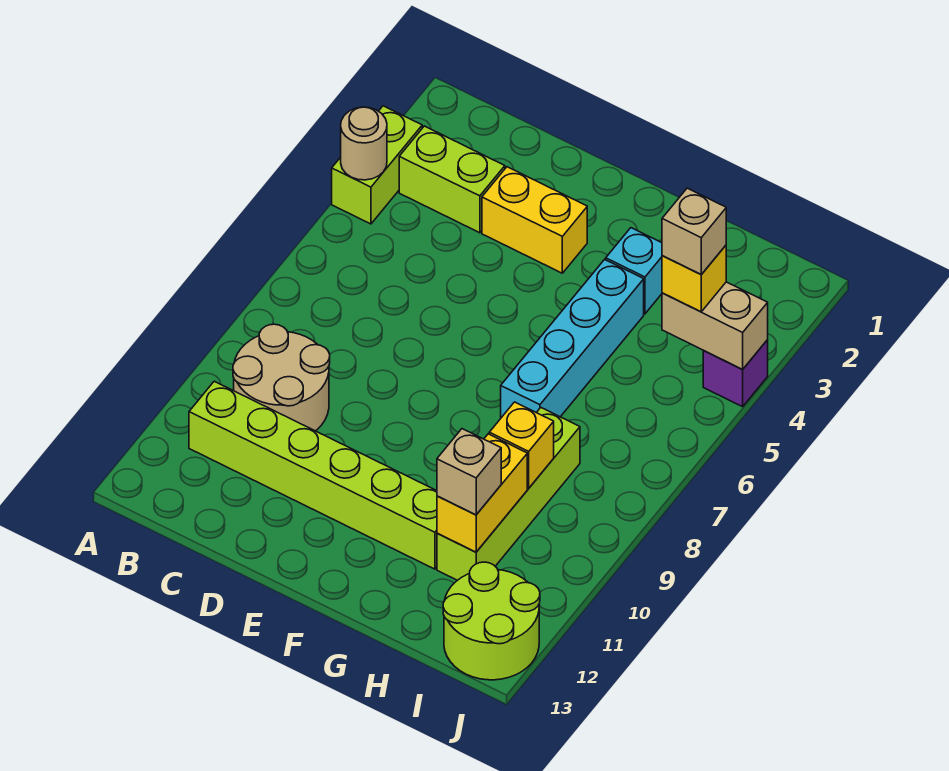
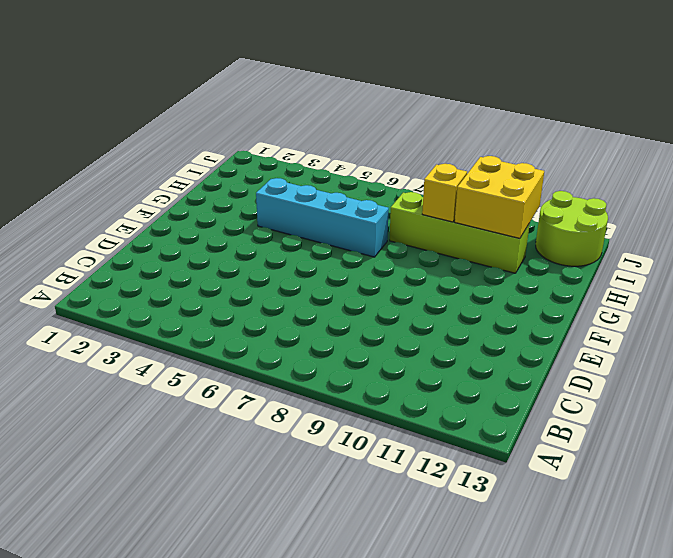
yellow brick H10:I11 level 2 -> yellow brick H10:H11 level 2
none -> lime brick A3:A4 level 1
none -> lime brick B3:C3 level 1
none -> tan round brick B9:C10 level 1

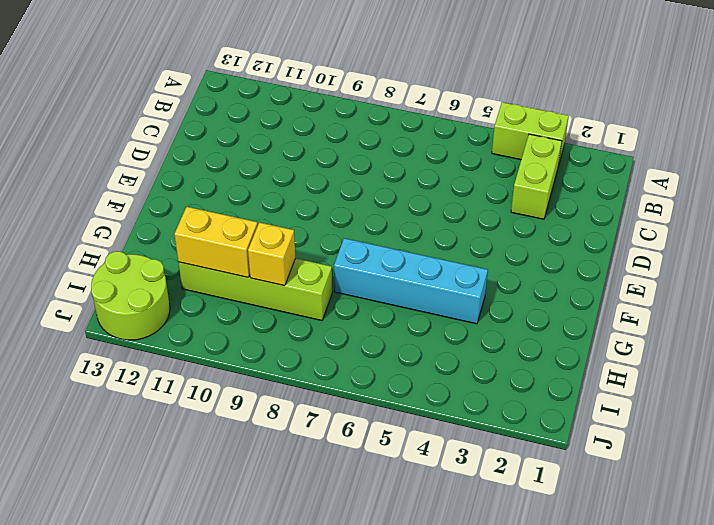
none -> tan round brick B9:C10 level 1
none -> lime brick B11:G11 level 1
none -> yellow brick D3:E3 level 1

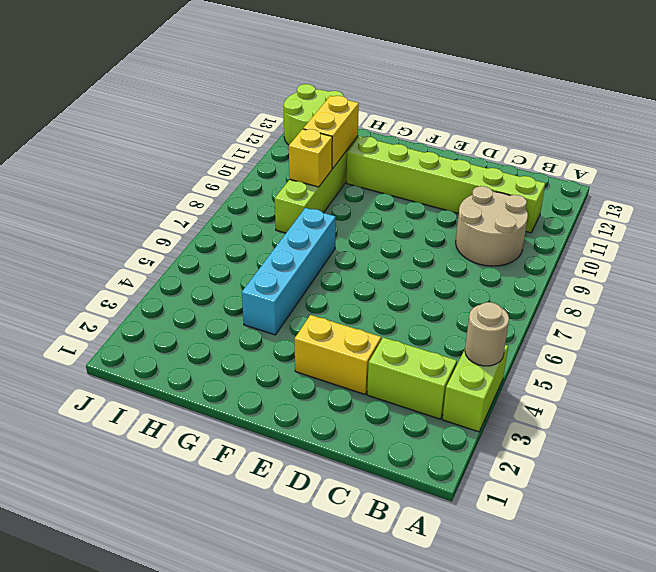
none -> cyan brick G3 level 1
none -> purple brick J4 level 1
none -> tan brick I4:J4 level 2

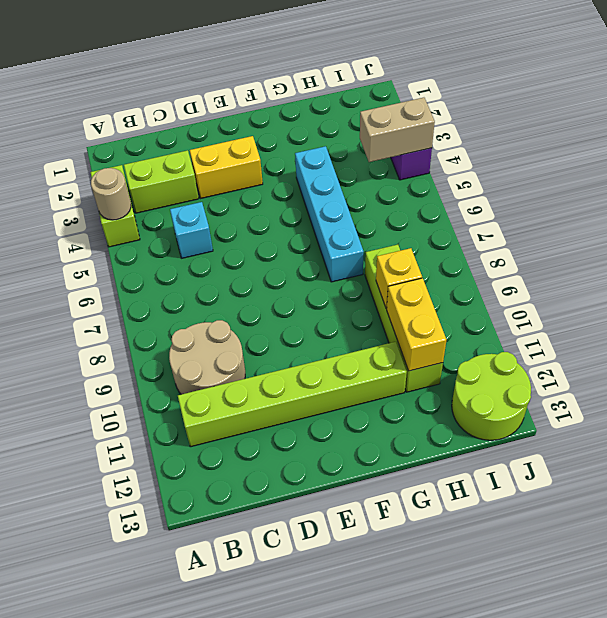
cyan brick C5 level 1 -> cyan brick G3 level 1
none -> tan brick H11 level 3
none -> yellow brick I4 level 3
none -> tan brick I4 level 4

